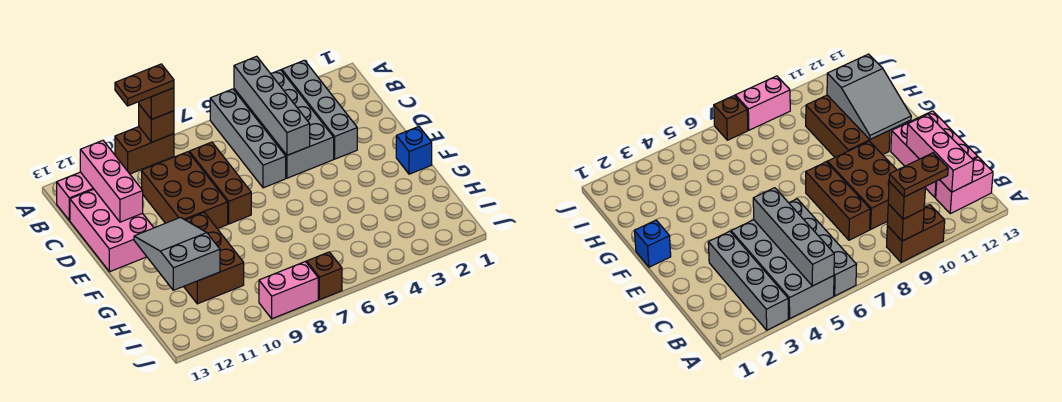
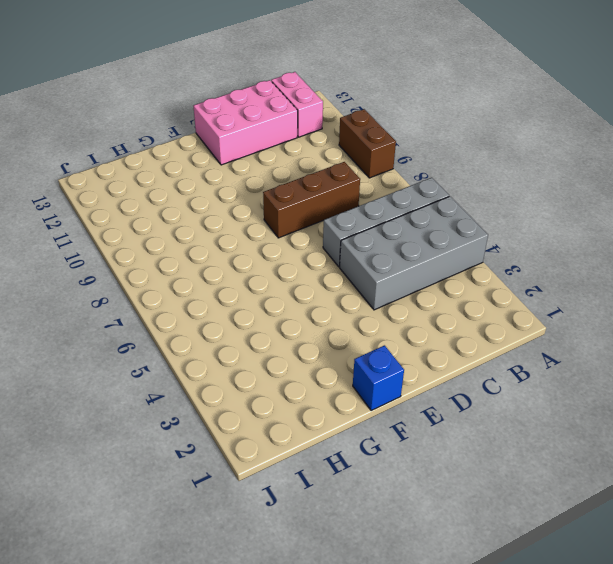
none -> grey brick A3:D3 level 1
none -> brown brick C9:E10 level 1
none -> brown brick F10:H11 level 1

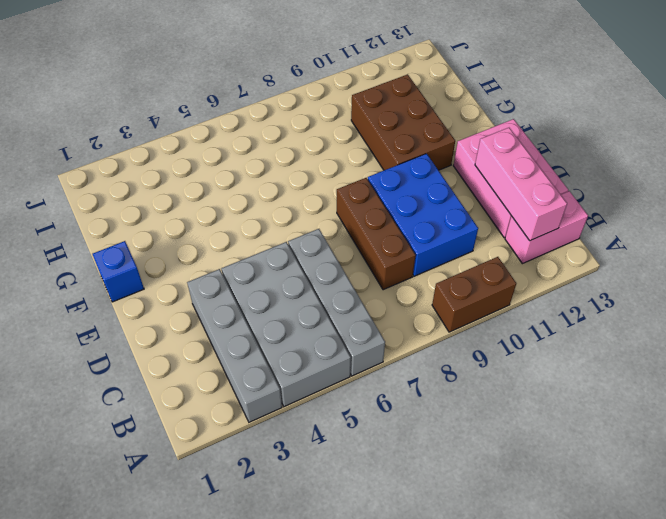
blue brick C9:E10 level 1 -> brown brick C9:E10 level 1
none -> brown brick J7 level 1
none -> pink brick J8:J9 level 1
none -> grey brick A5:D5 level 2

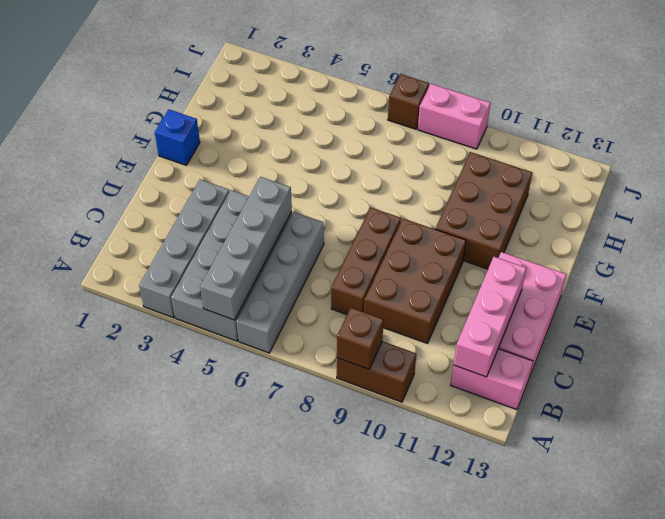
none -> grey slope F11:H12 level 2 top H
none -> brown brick A9 level 3
none -> brown plate A9:A10 level 4

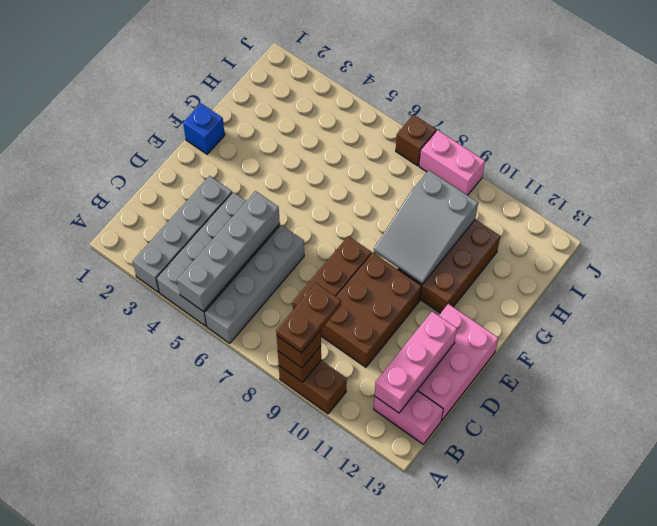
brown plate A9:B9 level 4 -> brown plate A9:A10 level 4
grey slope F9:H10 level 2 top H -> grey slope F11:H12 level 2 top H

